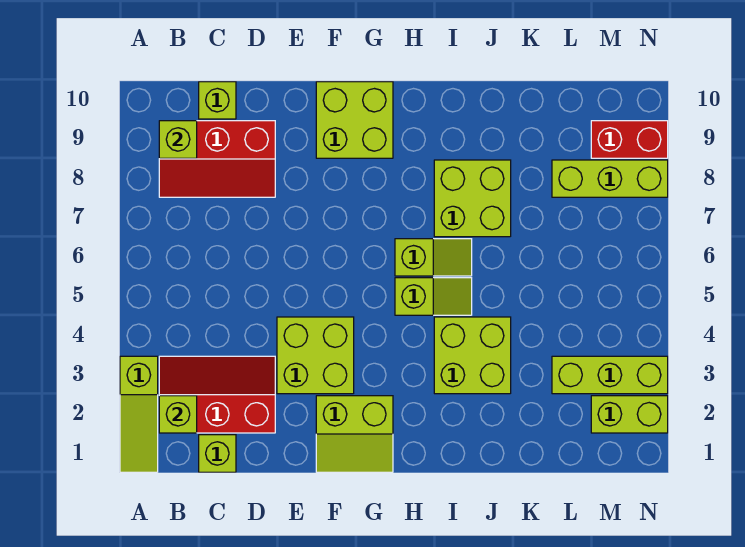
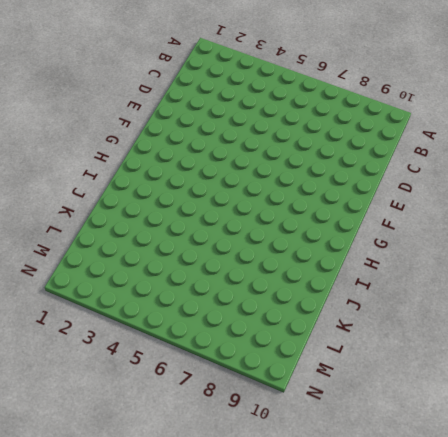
none -> lime slope A1:A3 level 1 top 3
none -> red slope B2:D3 level 1 top 2
none -> red slope B8:D9 level 1 top 9

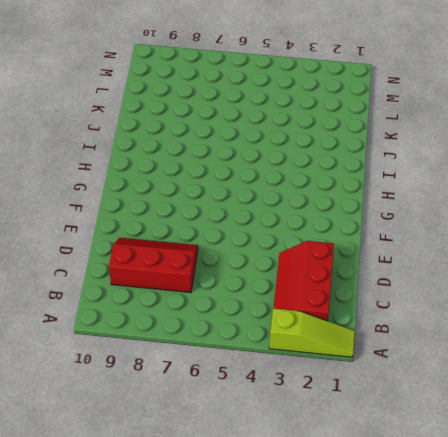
red slope C7:D9 level 1 top C -> red slope B8:D9 level 1 top 9
none -> lime brick C1 level 1
none -> lime brick C10 level 1
none -> lime brick E3:F4 level 1

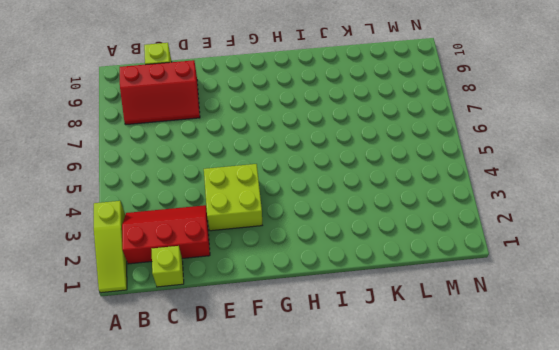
none -> lime slope F1:G2 level 1 top 2
none -> lime brick F9:G10 level 1
none -> lime slope H5:I5 level 1 top H

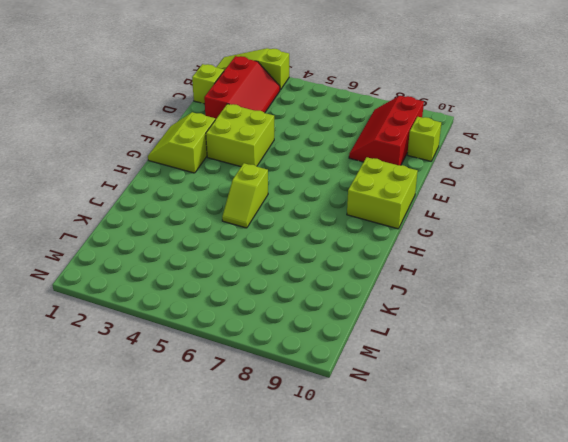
none -> lime slope H6:I6 level 1 top H
none -> lime brick I3:J4 level 1
none -> lime brick I7:J8 level 1

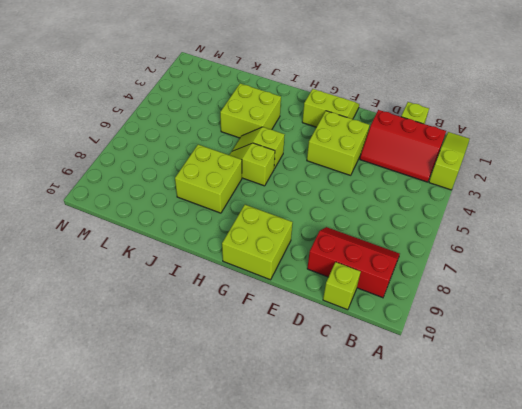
none -> lime brick L3:N3 level 1
none -> lime brick L8:N8 level 1
none -> lime brick M2:N2 level 1

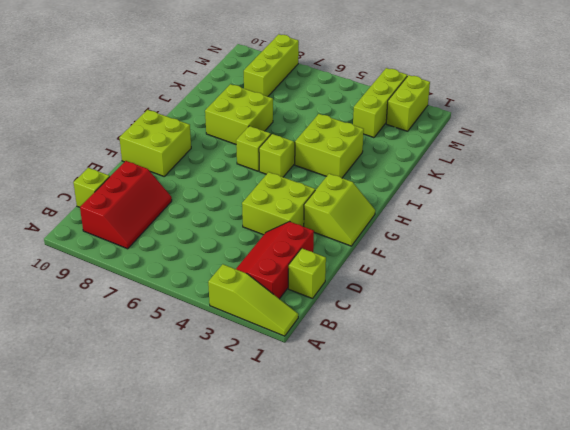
none -> red brick M9:N9 level 1
none -> lime brick B2 level 2
none -> lime brick B9 level 2

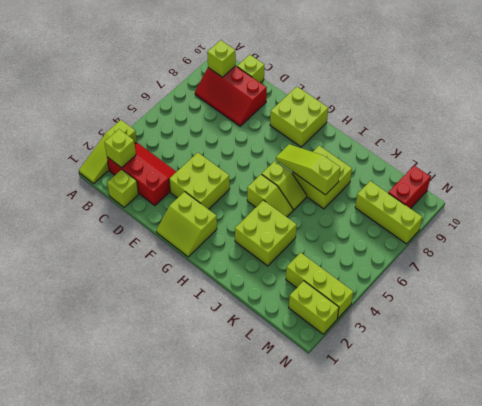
lime slope H7:J7 level 2 top J -> none
red brick M9:M10 level 1 -> red brick M9:N9 level 1

